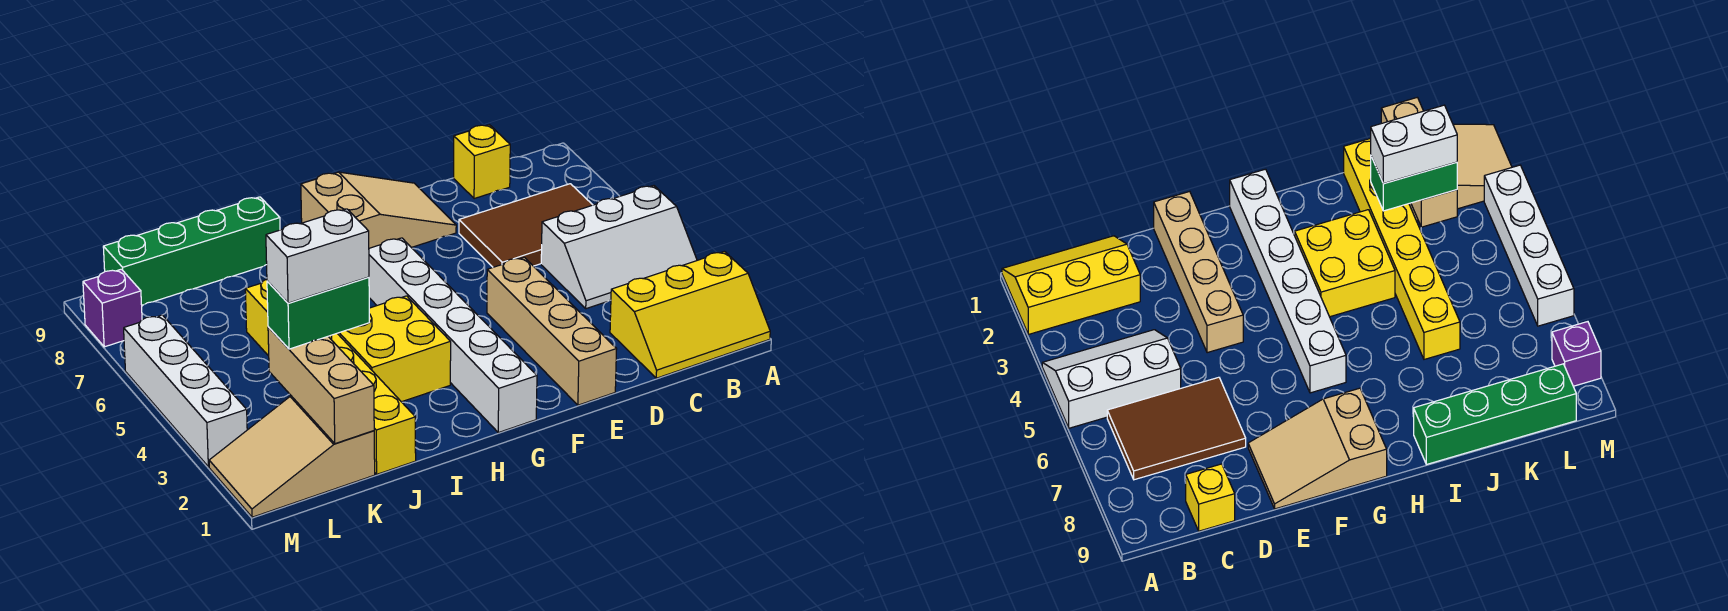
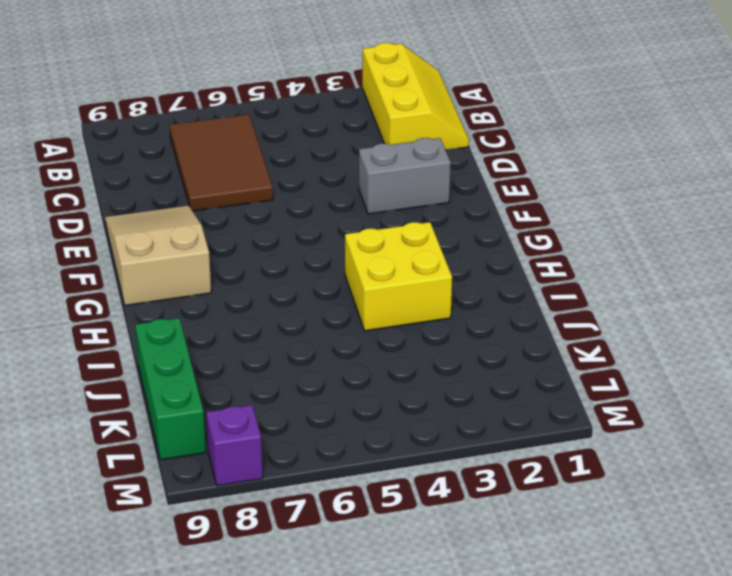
grey brick E2:E3 level 1 -> tan brick E1:E4 level 1
green brick J9:L9 level 1 -> green brick I9:L9 level 1
none -> white slope A4:C5 level 1 top 5
none -> yellow brick C9 level 1
none -> white brick G1:G6 level 1

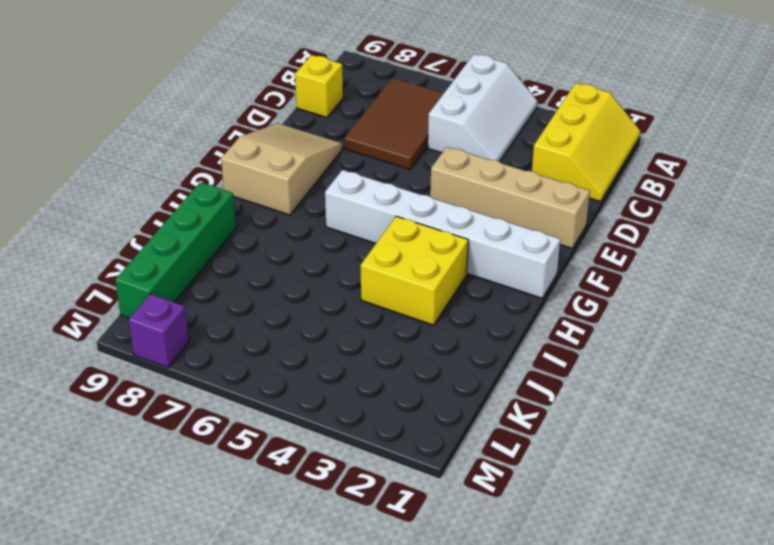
none -> yellow brick J1:J6 level 1
none -> tan slope K1:M2 level 1 top K
none -> white brick M3:M6 level 1

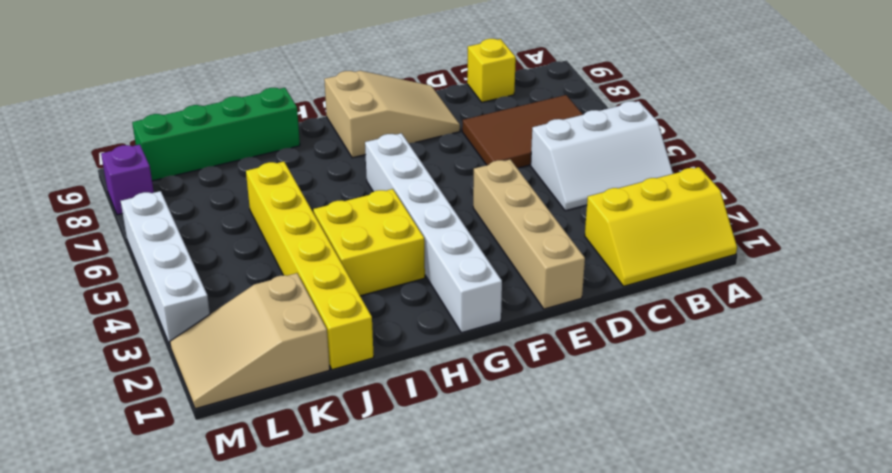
none -> tan brick K1:K3 level 2
none -> green brick J3:K3 level 3
none -> white brick J3:K3 level 4

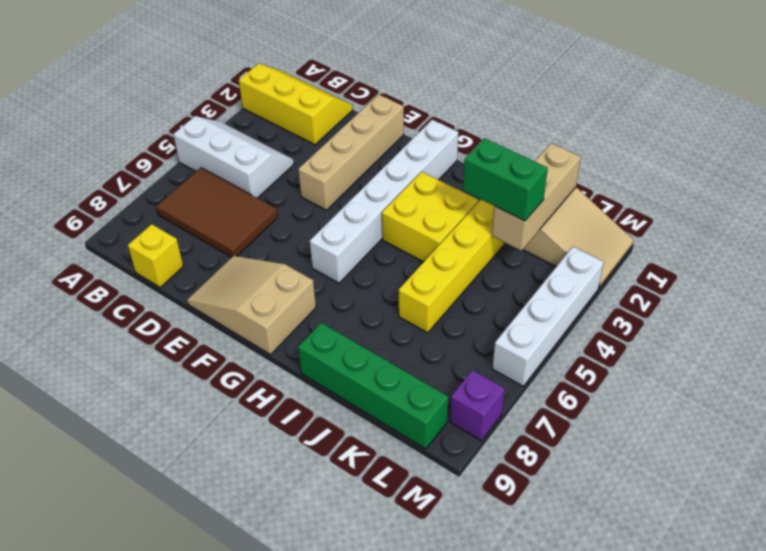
none -> white brick J3:K3 level 4

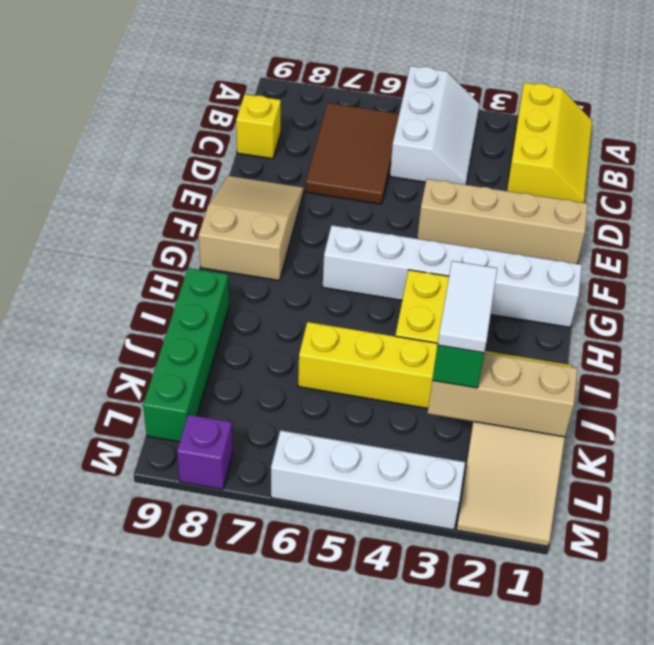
white tile J3:K3 level 4 -> white brick J3:K3 level 4

